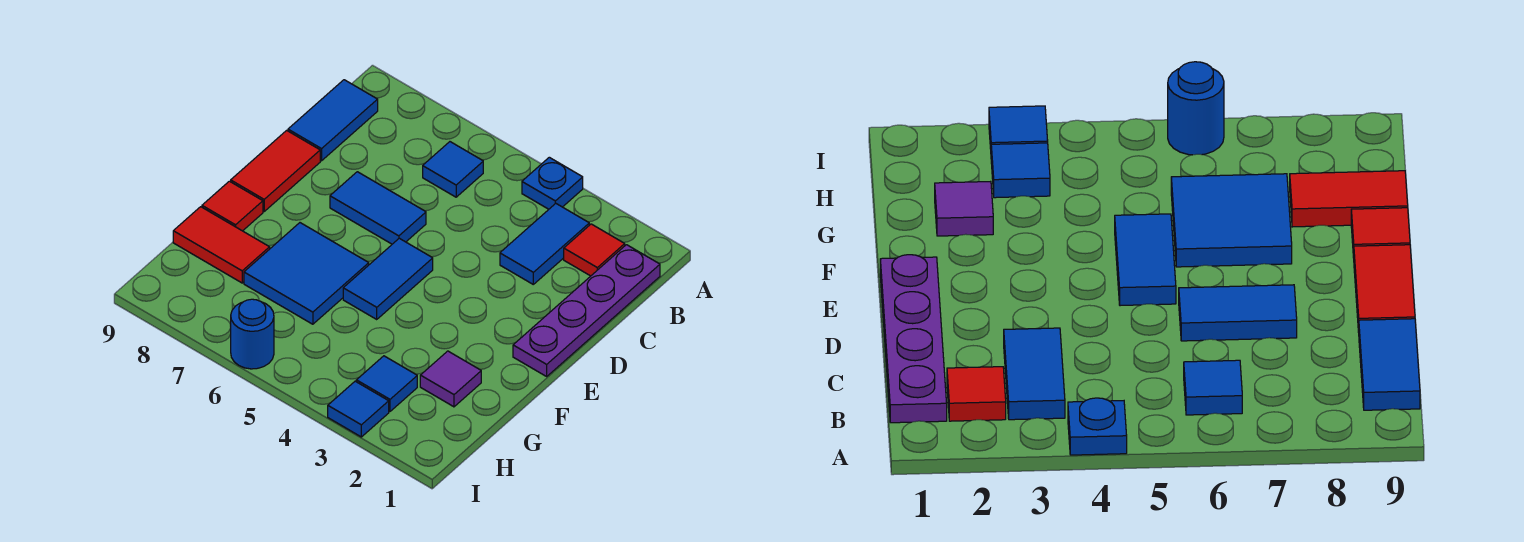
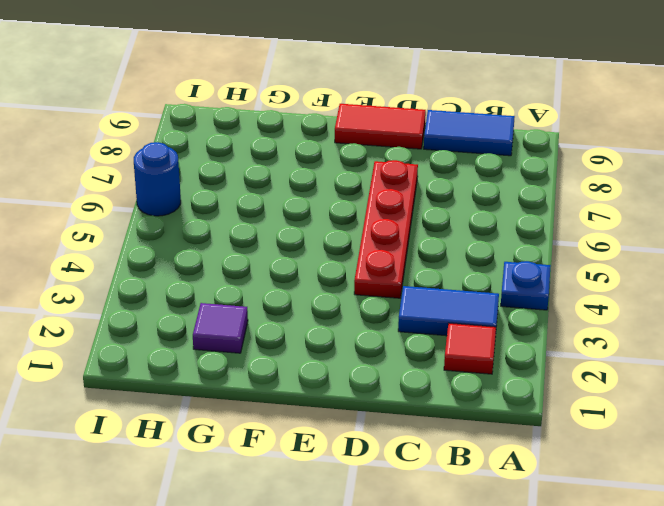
red plate D4:D7 level 1 -> blue tile D6:D7 level 1
none -> purple plate B1:E1 level 1
none -> blue tile B6 level 1
none -> blue tile E5:F5 level 1

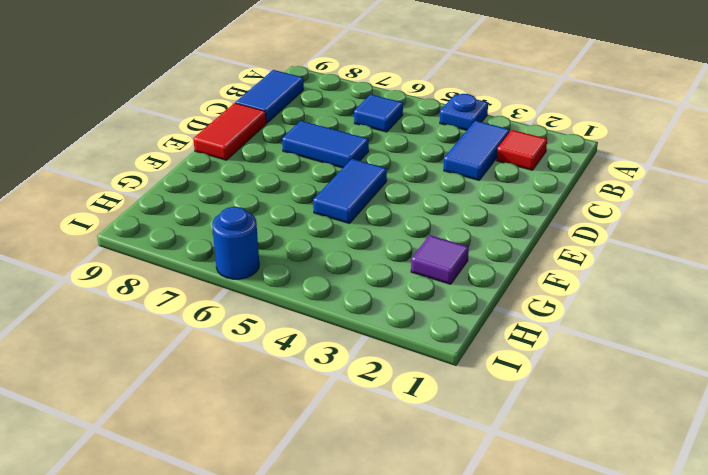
none -> purple plate B1:E1 level 1
none -> blue tile F6:G7 level 1
none -> red tile F9 level 1

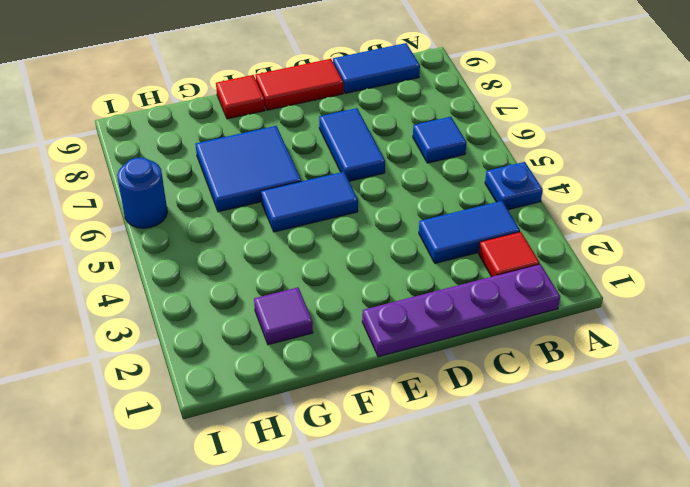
none -> red tile G8:G9 level 1
none -> blue tile H3 level 1
none -> blue tile I3 level 1

